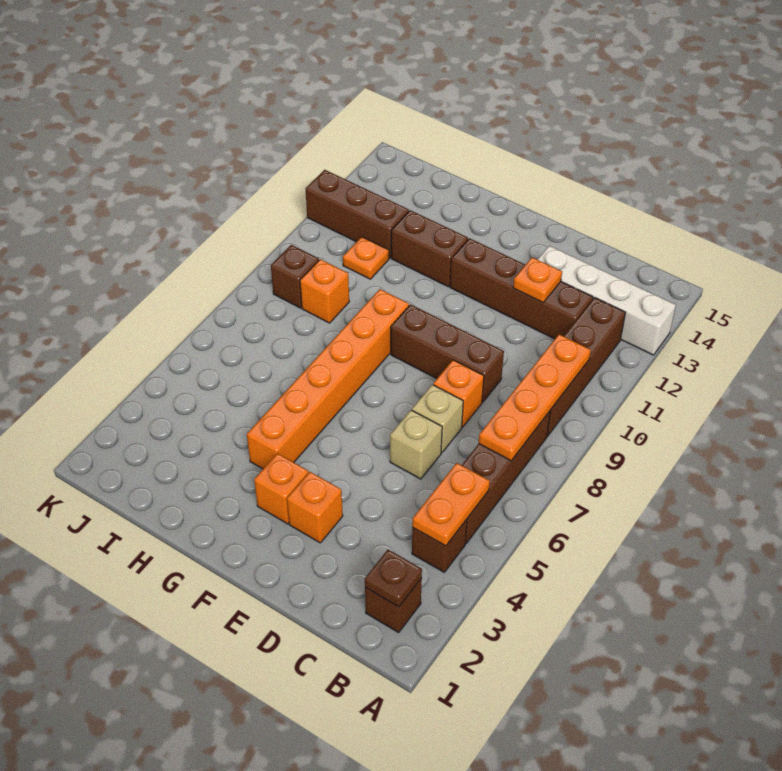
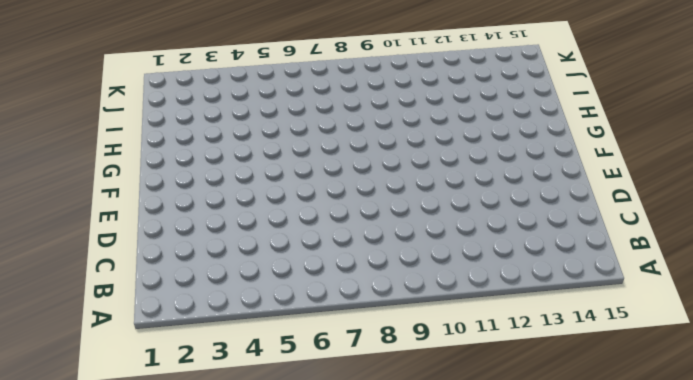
none -> white brick A13:D13 level 1
none -> brown brick B2 level 1
none -> brown brick B4 level 1

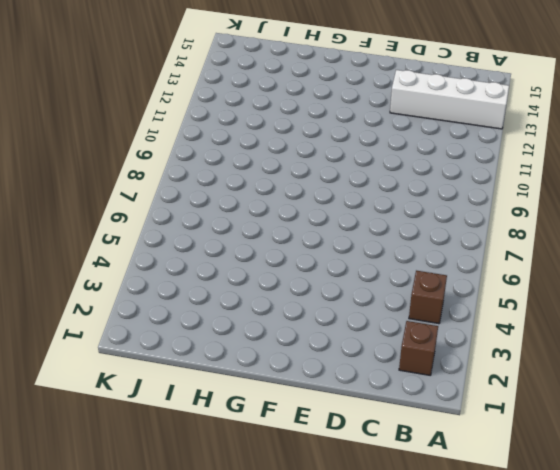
none -> brown brick B5:B8 level 1
none -> brown brick B9:B12 level 1
none -> brown brick C12:F12 level 1

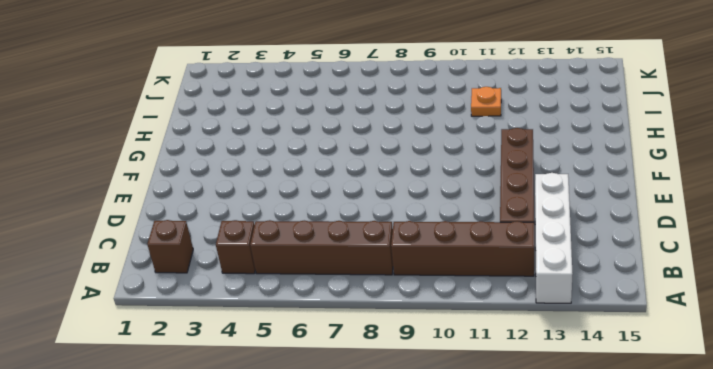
none -> tan brick D6 level 1
none -> tan brick D7 level 1
none -> orange brick D8 level 1

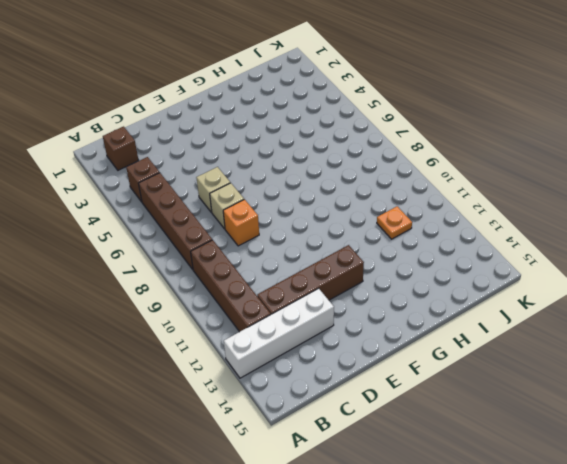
none -> brown brick D9:F9 level 1
none -> orange brick E3 level 1
none -> orange brick F3 level 1

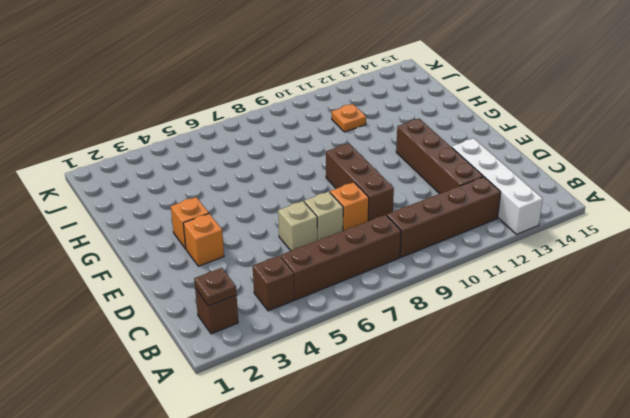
none -> orange brick G4:G9 level 1
none -> brown brick G12:H12 level 1
none -> orange brick I9 level 1

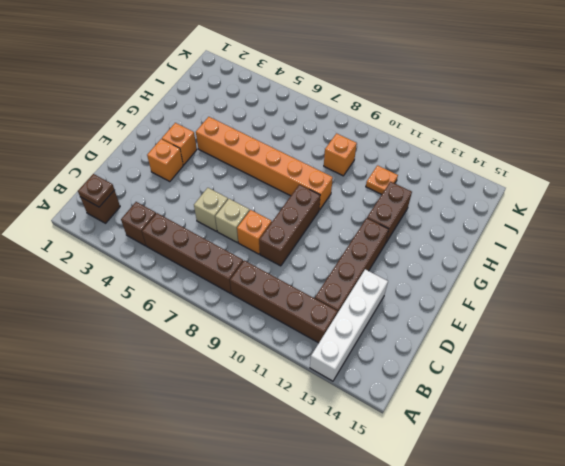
none -> brown brick I12:K12 level 1
none -> brown brick J9 level 1
none -> orange plate B4:B5 level 2

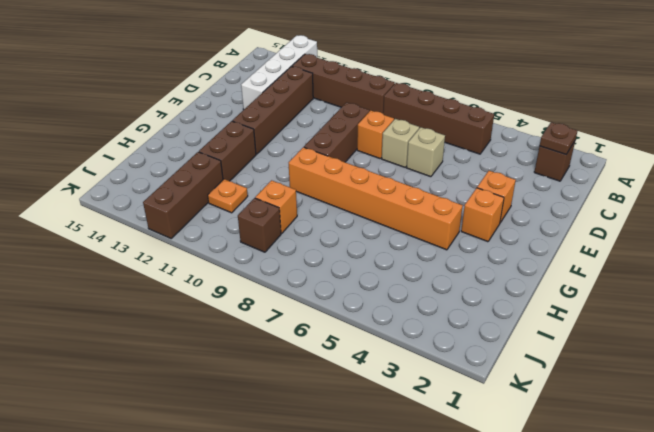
none -> brown brick B4 level 1
none -> orange plate B4:B5 level 2
none -> orange plate B7:B10 level 2

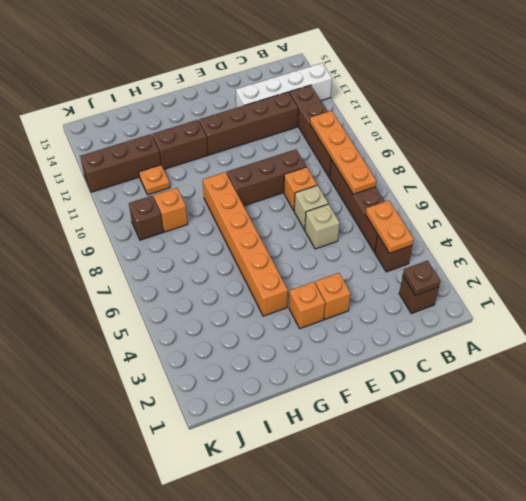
none -> orange plate D12 level 2

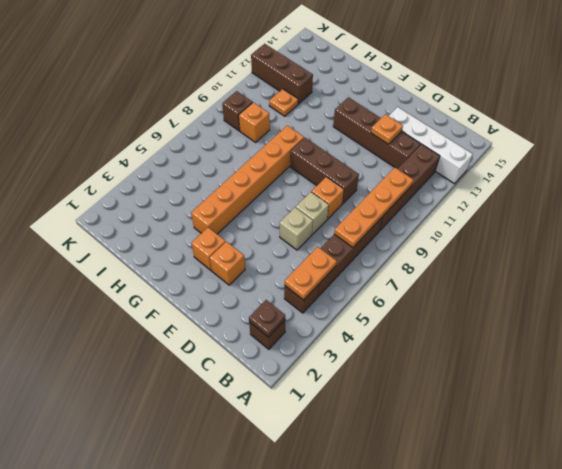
none -> brown brick G12:H12 level 1

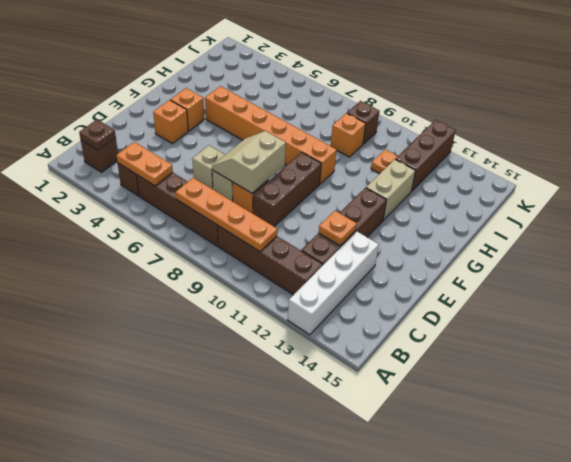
tan slope D7:E8 level 2 top 8 -> none
tan brick G12:H12 level 1 -> brown brick G12:H12 level 1

